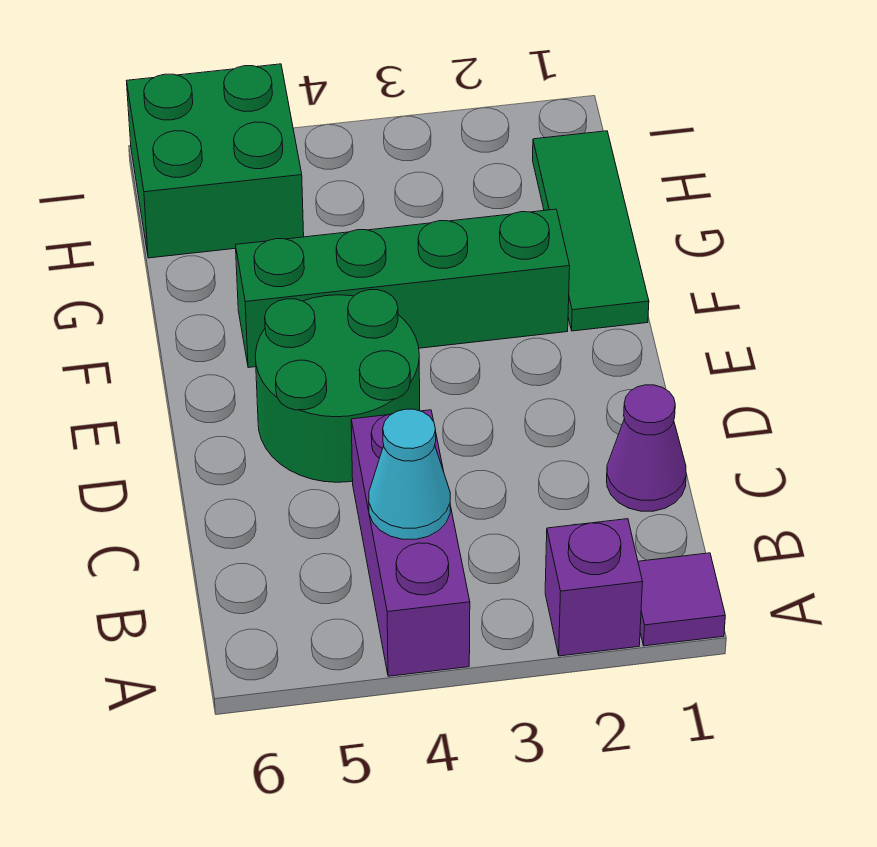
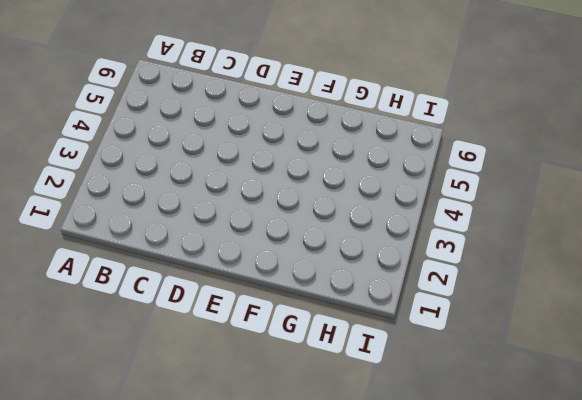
none -> purple tile A1 level 1
none -> purple brick A2 level 1

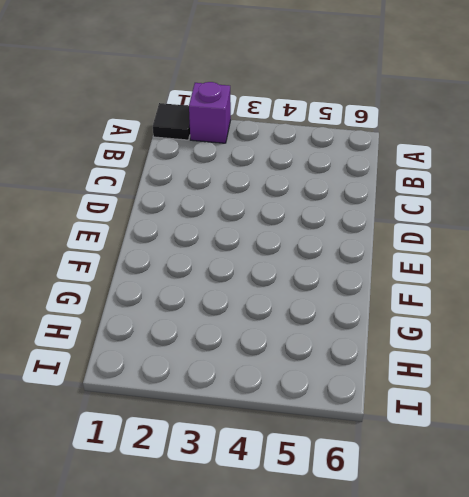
black tile A1 level 1 -> purple tile A1 level 1
none -> purple brick A4:C4 level 1
none -> purple cone C1 level 1

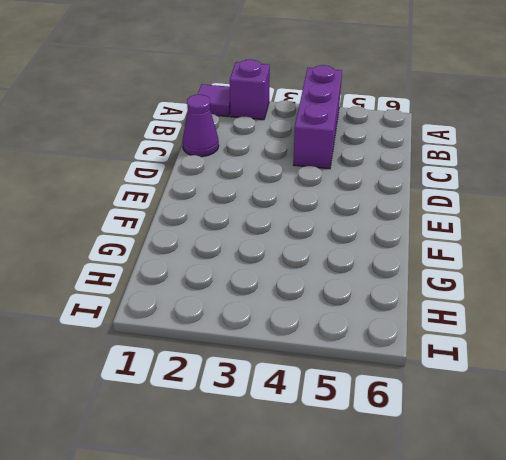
none -> green round brick D4:E5 level 1
none -> green tile F1:H1 level 1

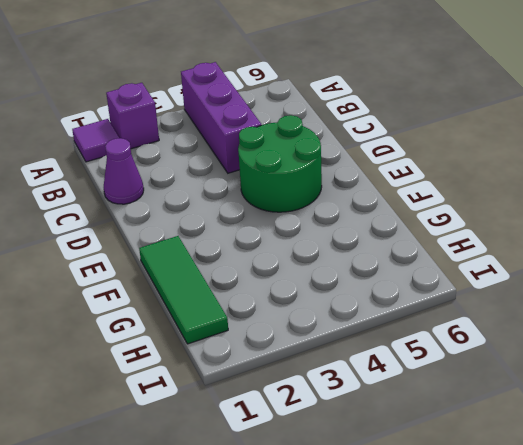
none -> green brick F2:F5 level 1
none -> green brick H5:I6 level 1

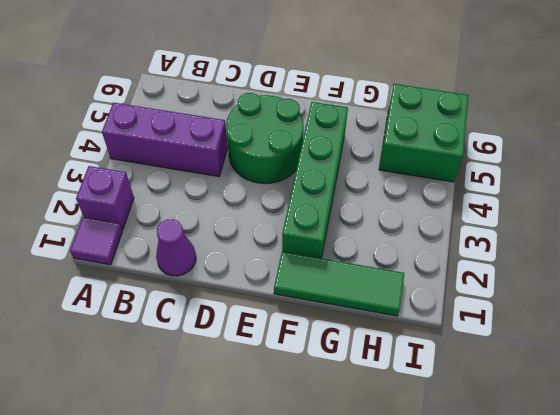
none -> cyan cone B4 level 2

